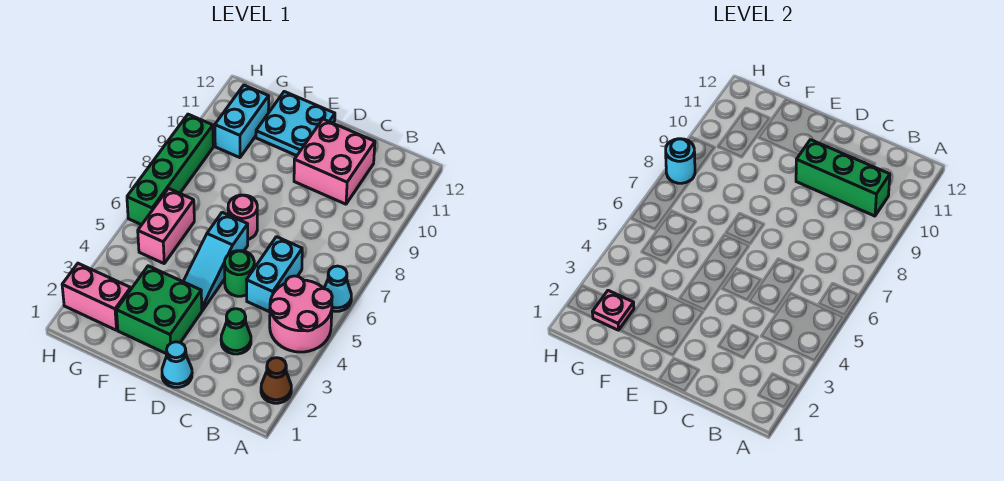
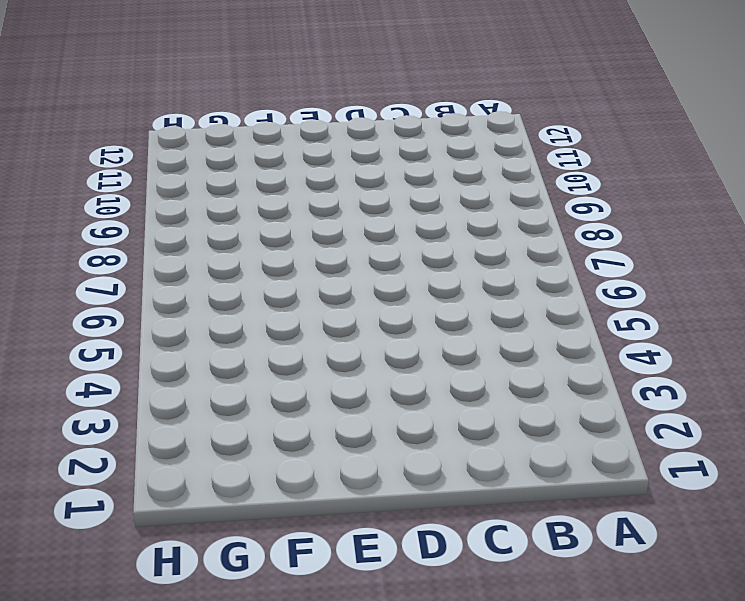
none -> brown cone A2 level 1
none -> pink round brick A4:B5 level 1
none -> cyan cone A6 level 1

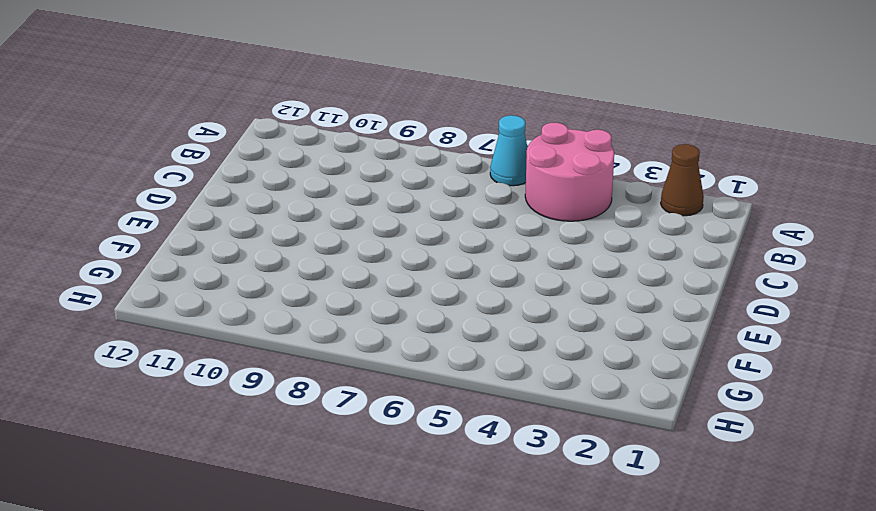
none -> green cone C3 level 1
none -> cyan brick C5:C6 level 1
none -> pink brick C10:D11 level 1

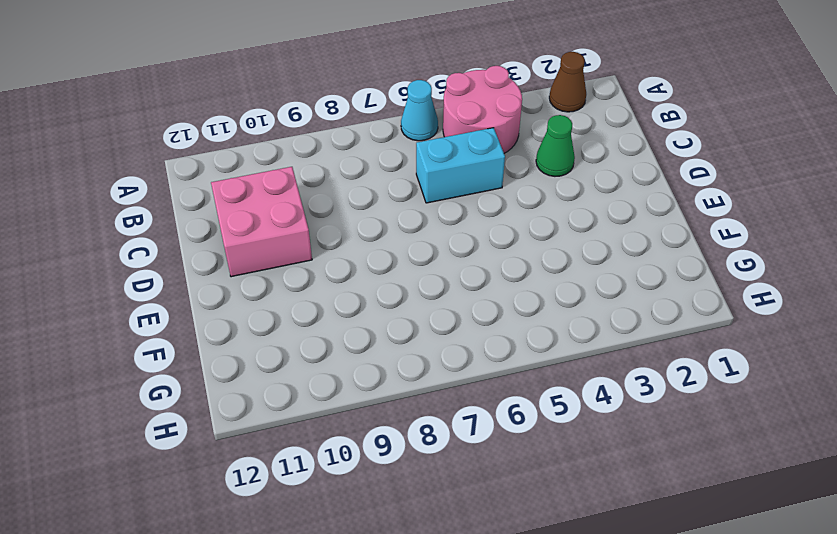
none -> cyan cone D1 level 1
none -> green round brick D5 level 1
none -> green brick E2:F3 level 1

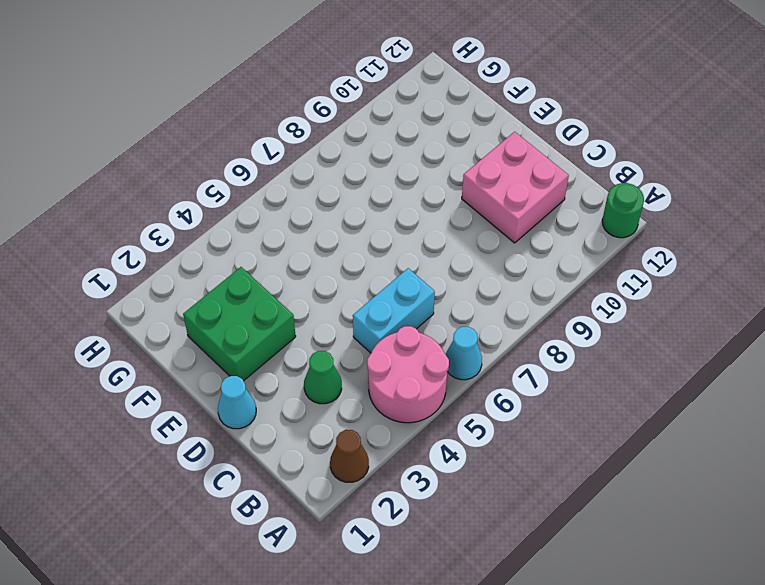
green round brick A12 level 1 -> green round brick D5 level 1
none -> cyan slope E4:E6 level 1 top 6
none -> pink round brick E7 level 1
none -> cyan plate E11:F12 level 1

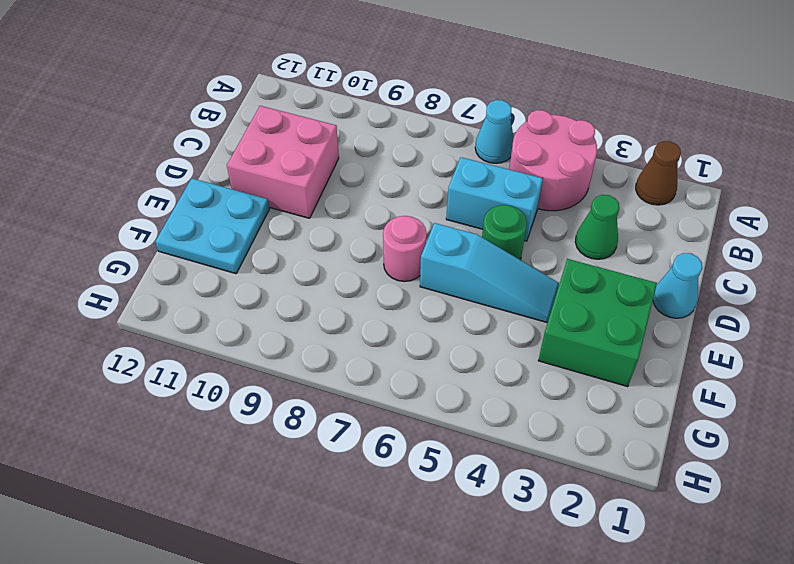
none -> pink brick G2:H2 level 1
none -> pink brick G5:G6 level 1
none -> cyan brick G10:G11 level 1

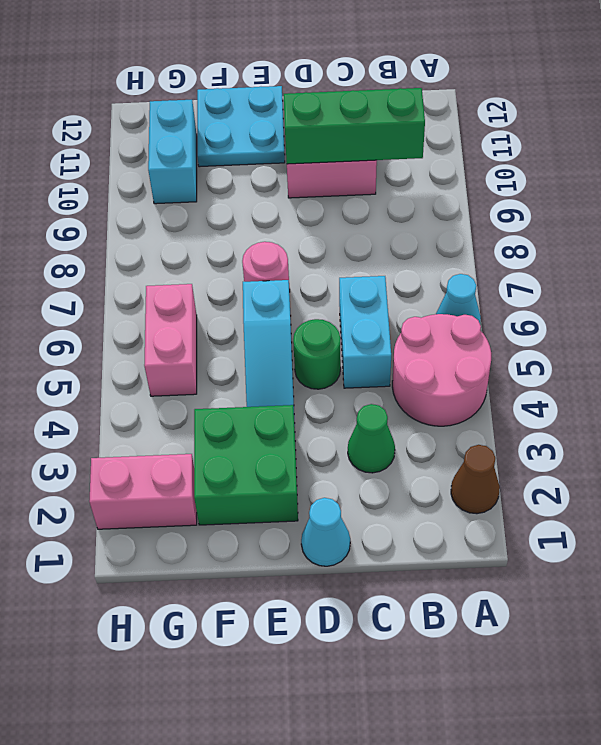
none -> green brick H6:H9 level 1
none -> pink plate G2 level 2
none -> cyan round brick H8 level 2

